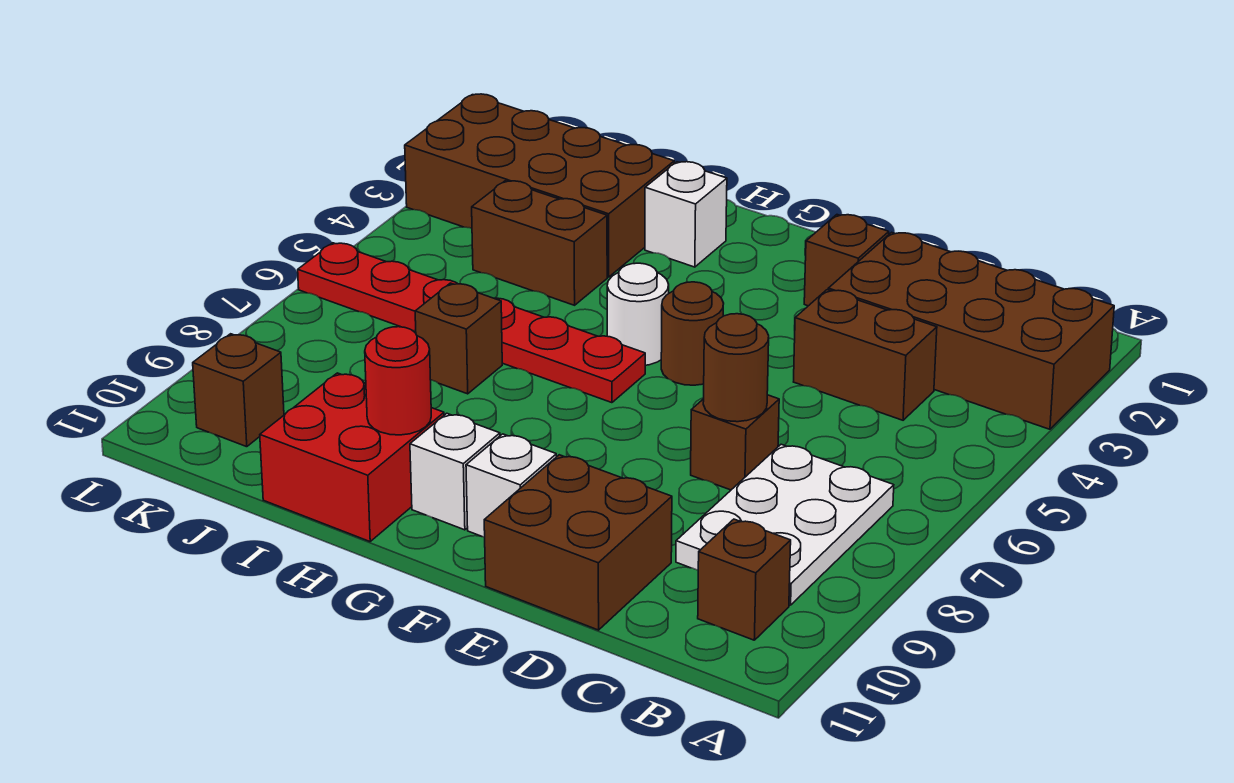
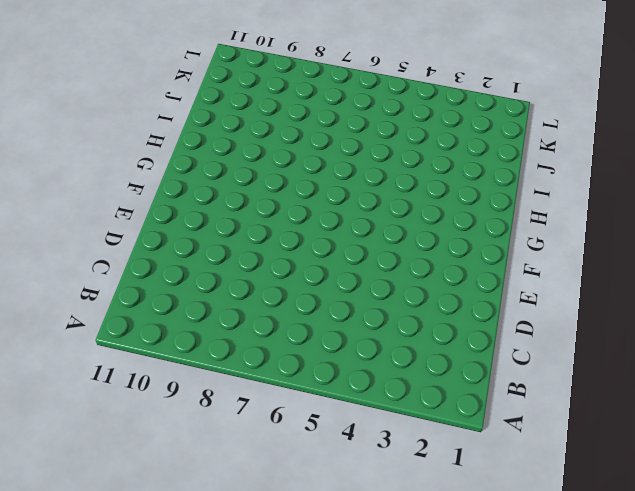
none -> brown brick A2:D3 level 1
none -> white plate B7:C9 level 1
none -> brown brick B10 level 1

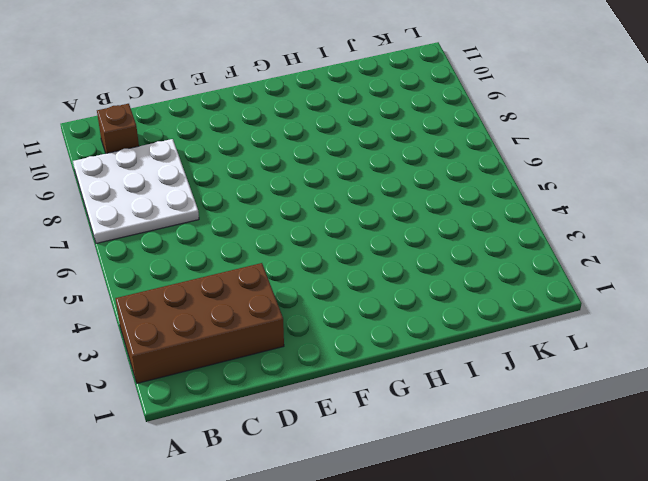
white plate A7:C9 level 1 -> white plate B7:C9 level 1
none -> brown brick C4:D4 level 1
none -> brown brick D7 level 1
none -> brown brick D10:E11 level 1

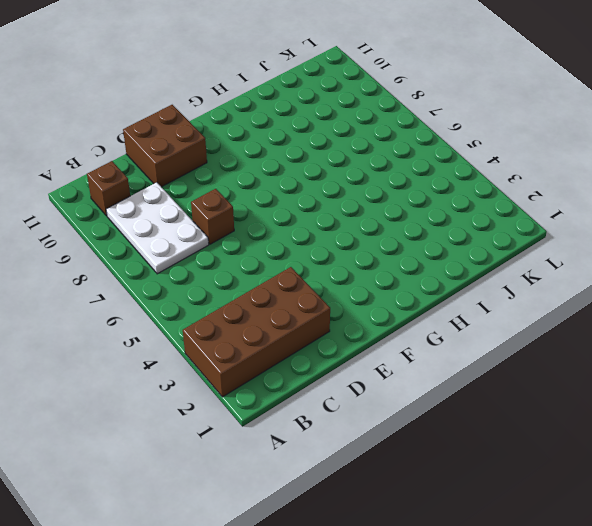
none -> brown brick C4:D4 level 1
none -> brown brick E2 level 1
none -> brown round brick F5 level 1

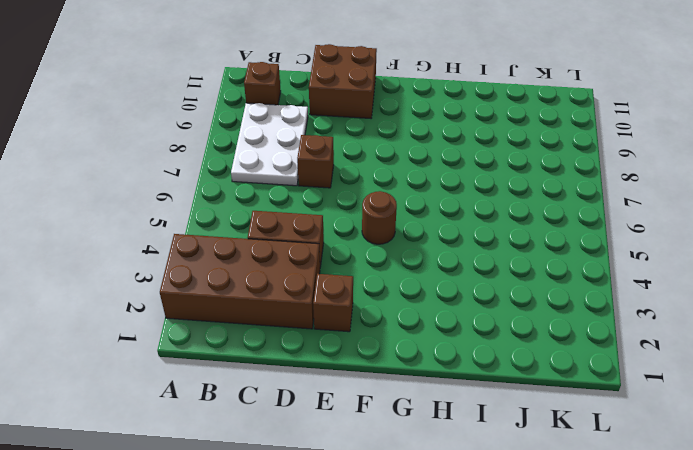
none -> white brick F10 level 1
none -> white round brick G5 level 1
none -> red plate G6:L6 level 1

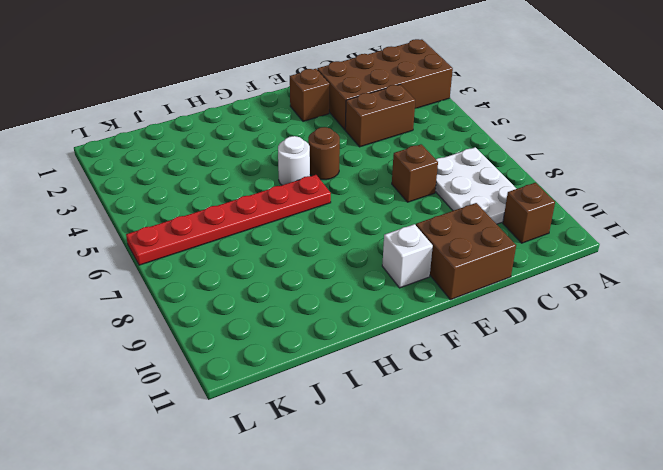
none -> white brick G10 level 1
none -> white brick H2 level 1
none -> red brick H10:I11 level 1

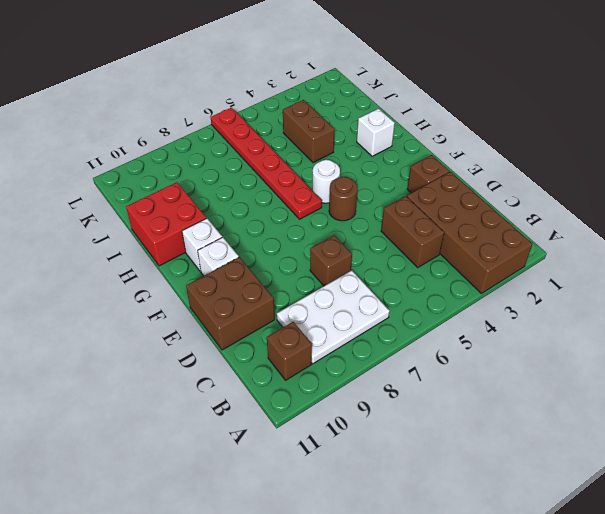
none -> brown brick I2:L3 level 1
none -> brown brick I7 level 1
none -> brown brick K10 level 1

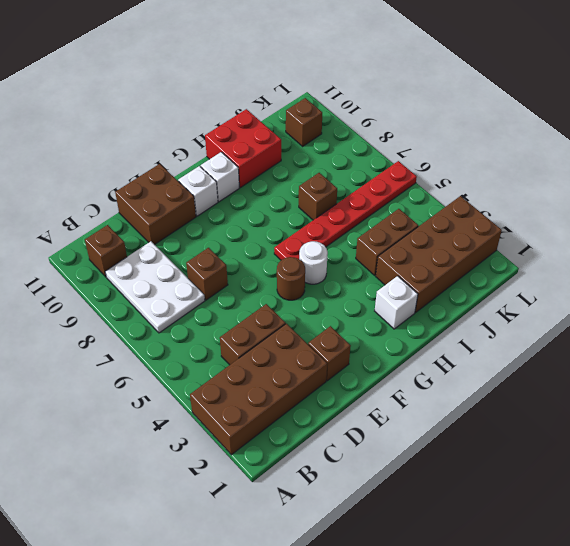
none -> brown round brick D7 level 2
none -> red round brick H10 level 2

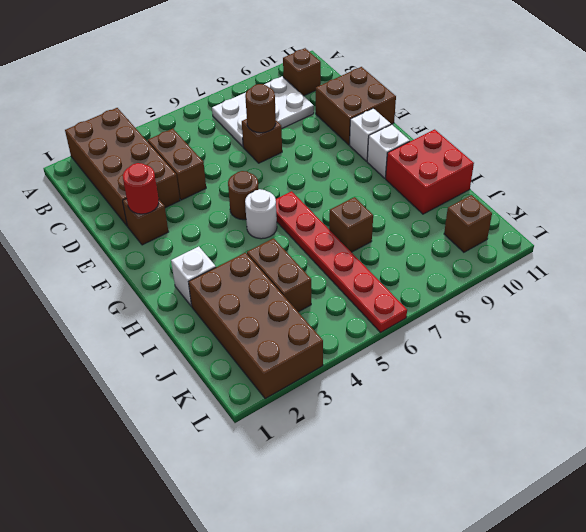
red round brick E2 level 2 -> red round brick H10 level 2

